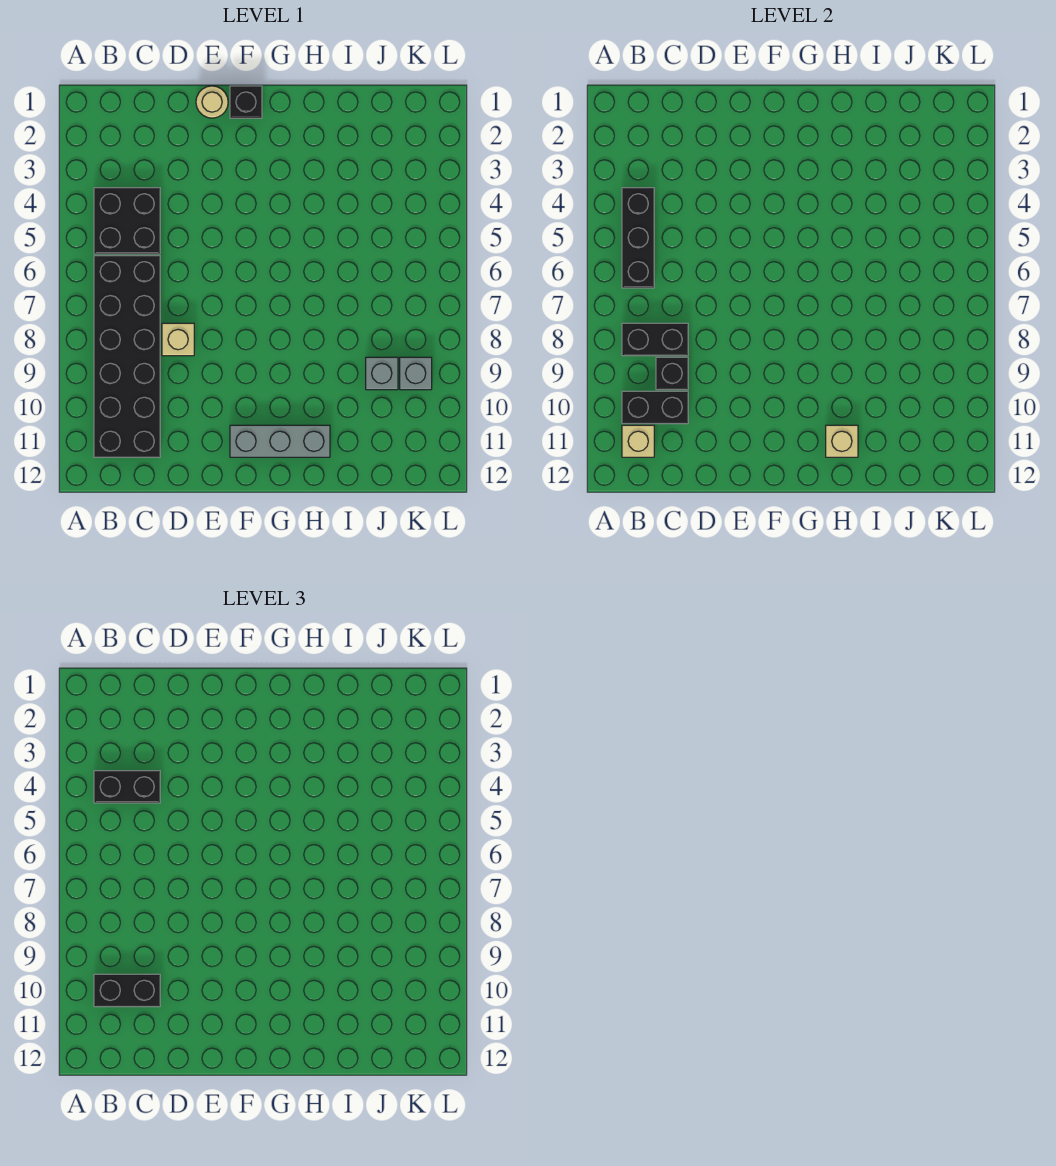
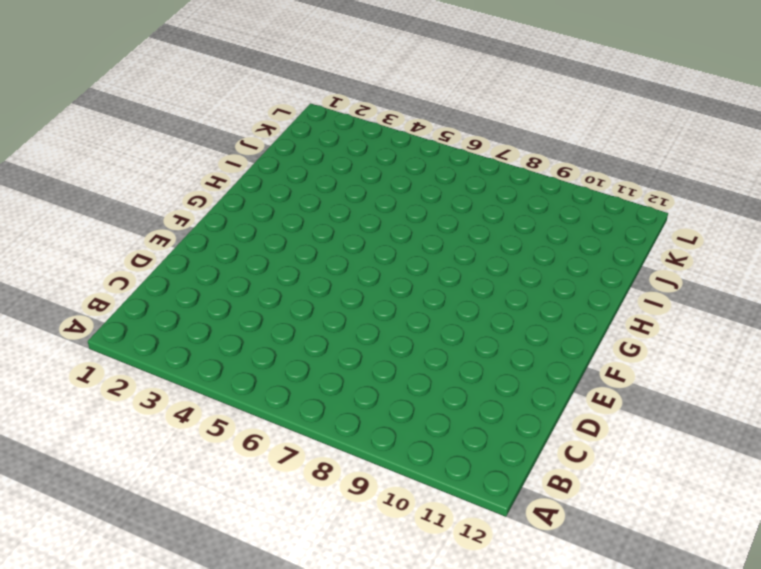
none -> black brick B4:C5 level 1
none -> black brick B6:C11 level 1
none -> tan brick D8 level 1

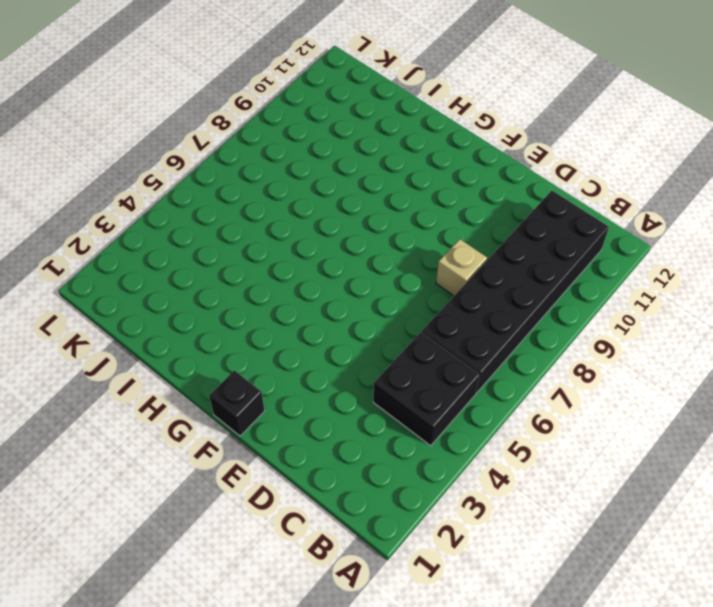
none -> tan round brick E1 level 1
none -> grey brick F11:H11 level 1
none -> grey brick J9 level 1

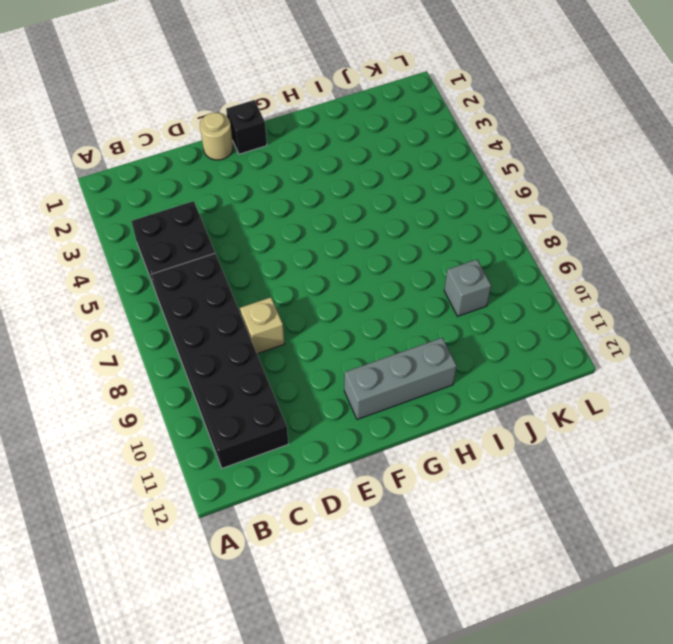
none -> grey brick K9 level 1
none -> black brick B4:B6 level 2
none -> black brick B8:C8 level 2

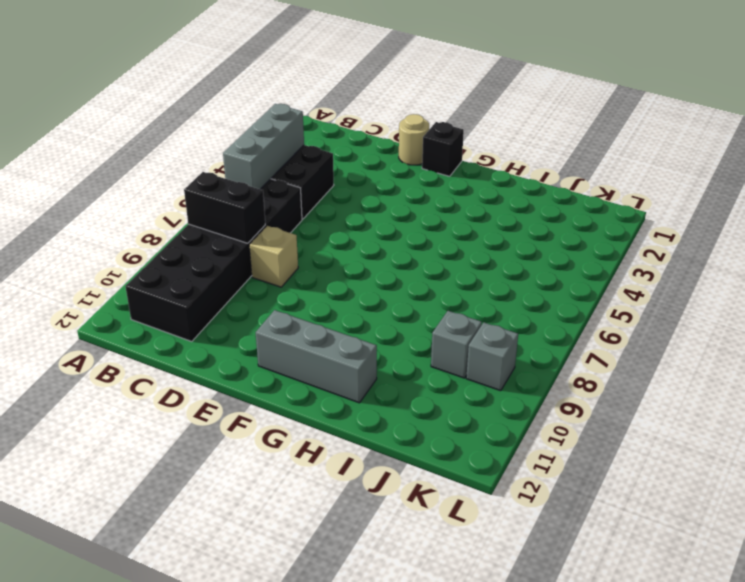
grey brick B4:B6 level 2 -> black brick B4:B6 level 2
none -> black brick B10:C10 level 2
none -> tan brick B11 level 2
none -> black brick C9 level 2

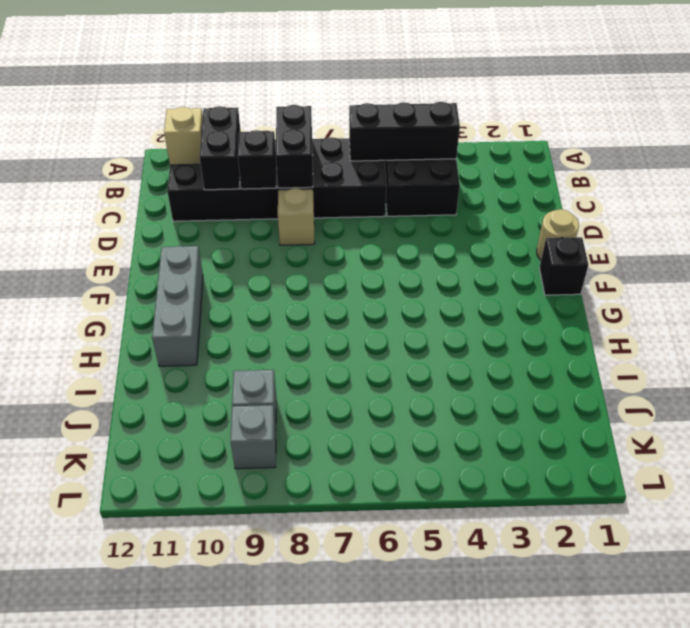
none -> tan brick H11 level 2
none -> black brick B4:C4 level 3
none -> black brick B10:C10 level 3

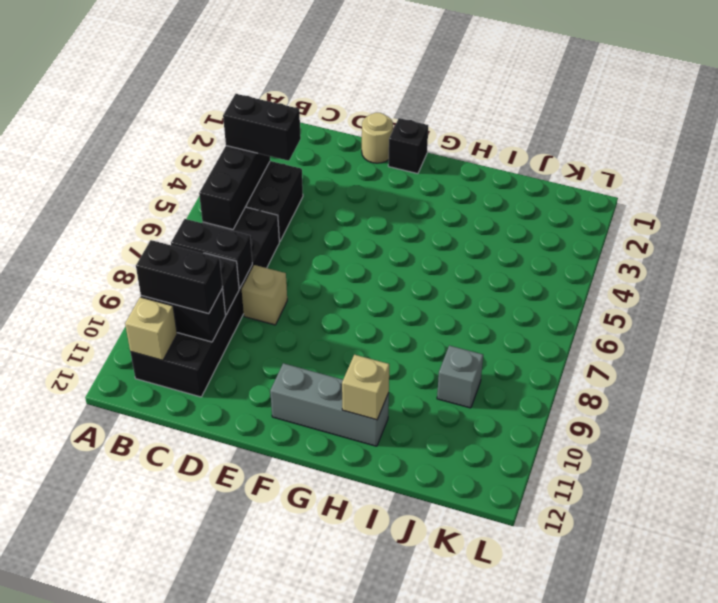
none -> grey brick K9 level 1

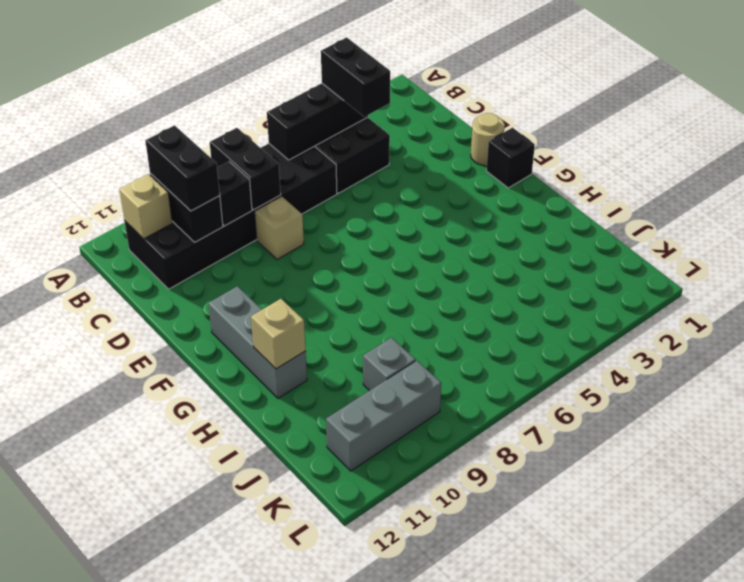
grey brick K9:K11 level 1 -> grey brick K9 level 1

